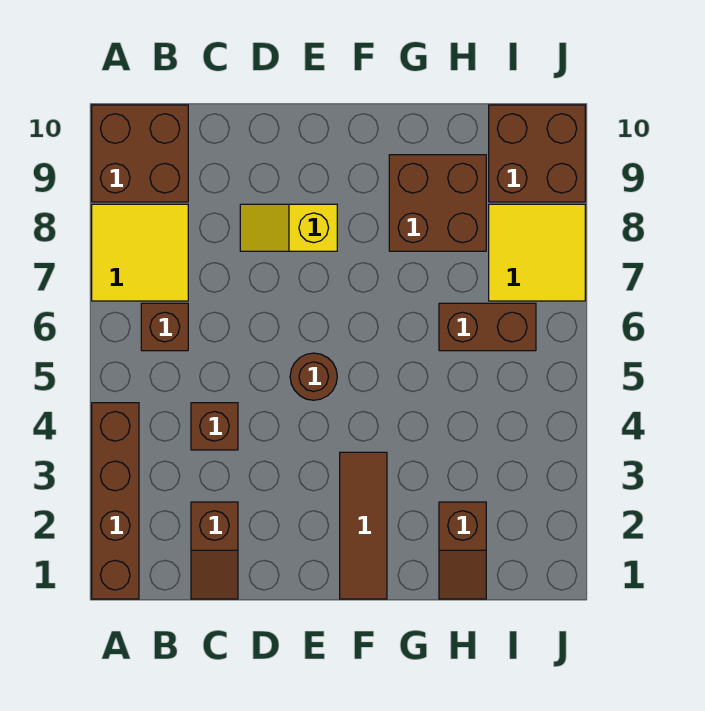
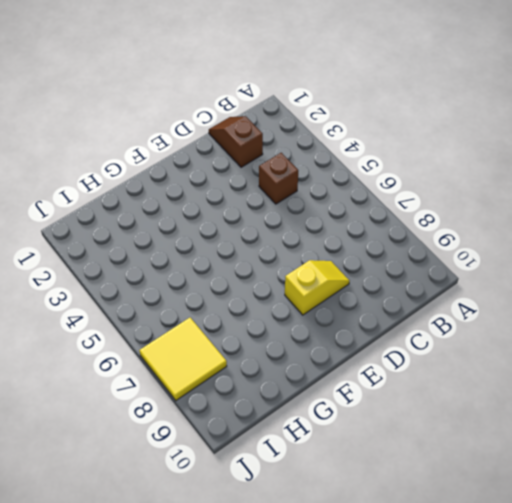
none -> brown brick A1:A4 level 1
none -> yellow tile A7:B8 level 1
none -> brown brick A9:B10 level 1

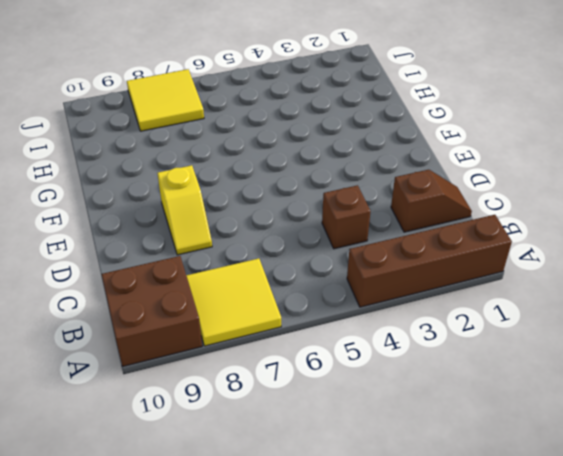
none -> brown brick B6 level 1
none -> brown round brick E5 level 1
none -> brown tile F1:F3 level 1

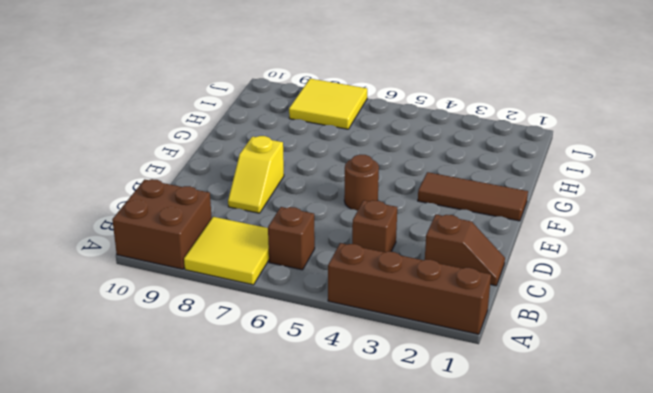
none -> brown brick G8:H9 level 1
none -> brown slope H1:H2 level 1 top 2
none -> brown brick H6:I6 level 1

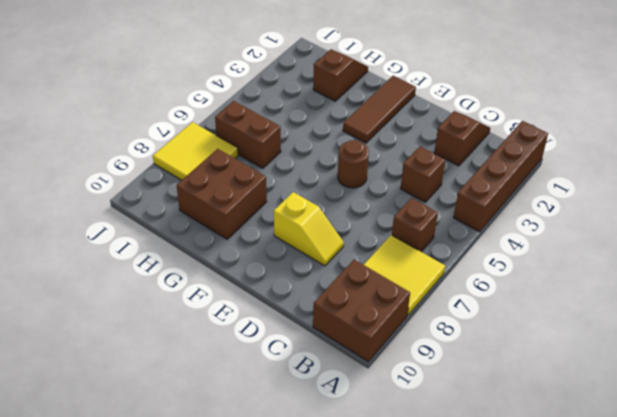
none -> brown brick I9:J10 level 1

